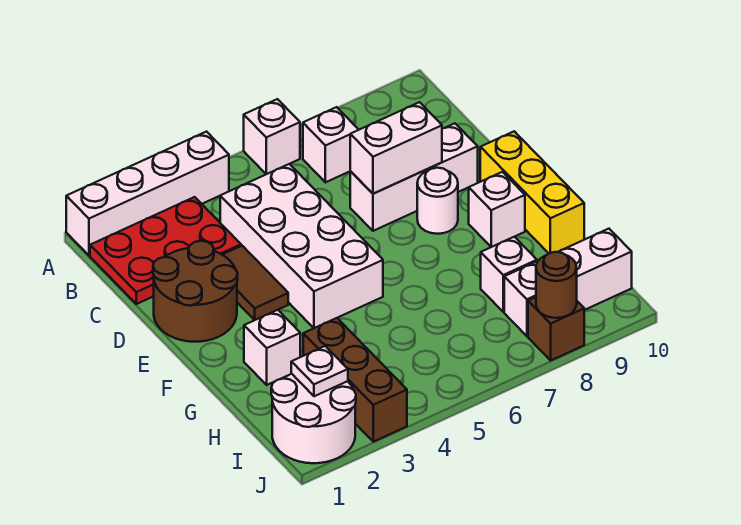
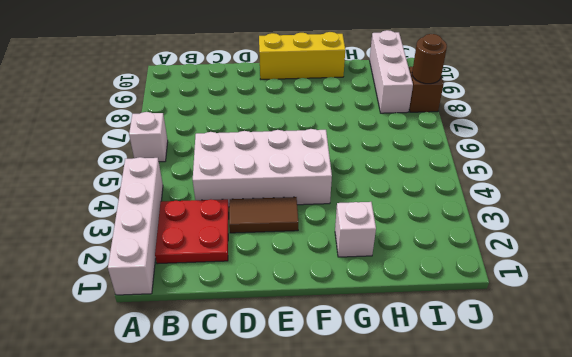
red plate B2:C3 level 1 -> red plate B1:C3 level 1
none -> white brick B7 level 1
none -> brown round brick D1:E2 level 1
none -> white brick D7:D9 level 1

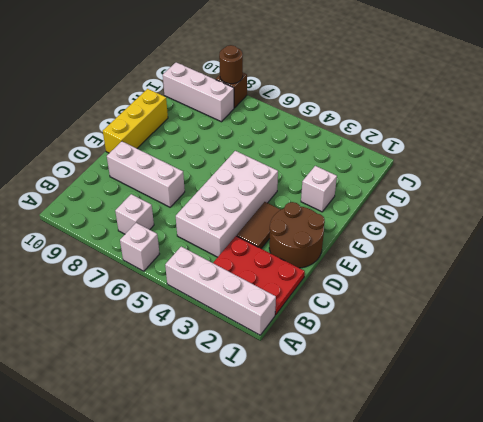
none -> white round brick E8 level 1
none -> white brick F9 level 1
none -> brown brick H3:J3 level 1

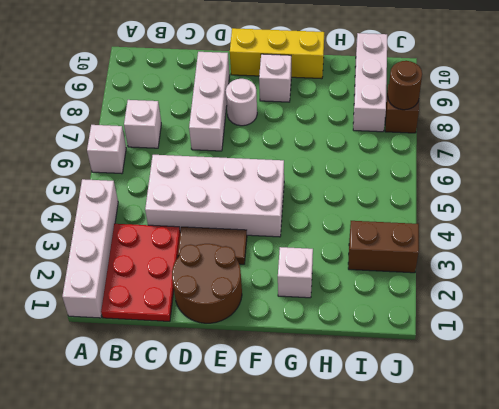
brown brick I3:J3 level 1 -> brown brick H3:J3 level 1
none -> white brick H8 level 1
none -> white round brick I1:J2 level 1
none -> white brick D7:D8 level 2

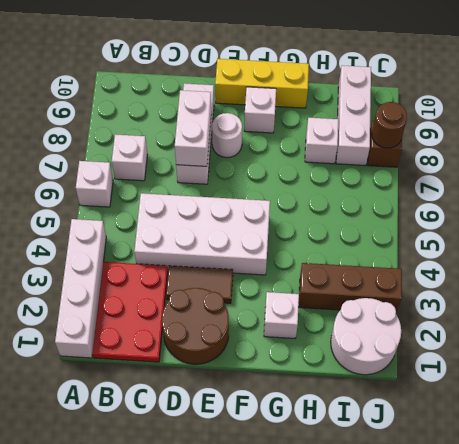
none -> white plate I2 level 2

